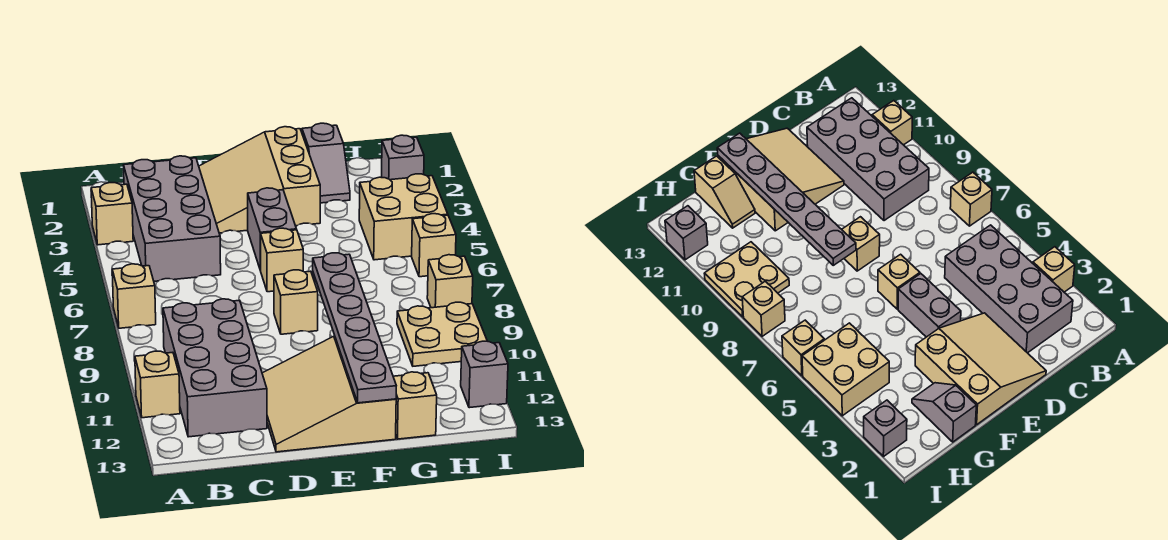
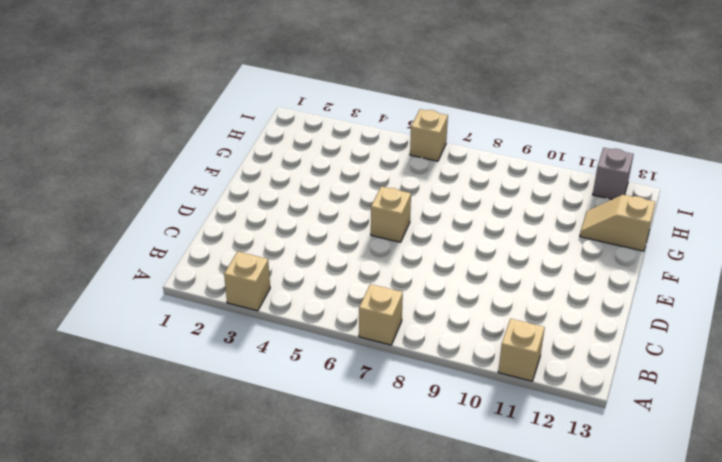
none -> grey brick B2:C5 level 1
none -> grey brick B9:C12 level 1
none -> tan slope D1:F3 level 1 top F

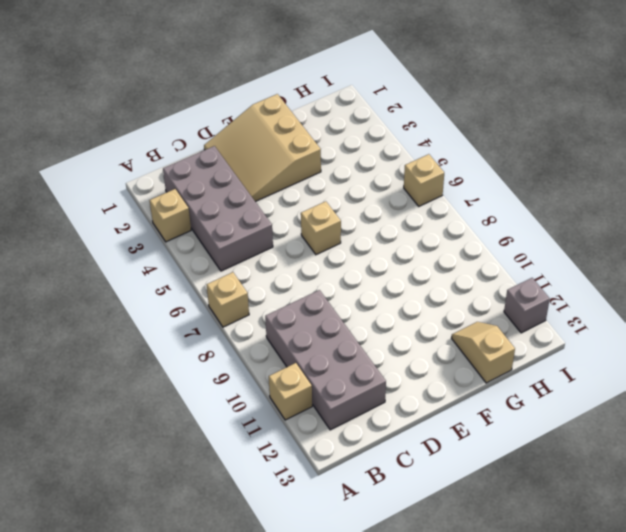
none -> tan slope D11:F13 level 1 top F
none -> grey brick E4:E5 level 1
none -> tan brick E8 level 1

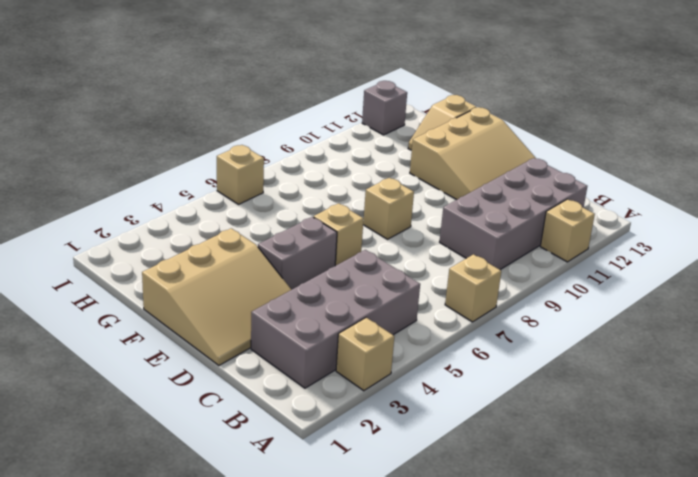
none -> grey slope G1:G2 level 1 top 1
none -> tan brick H4:I5 level 1
none -> tan plate H9:I10 level 1

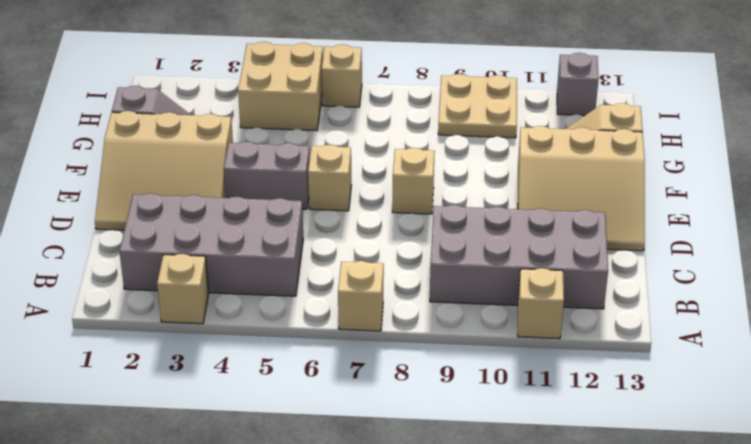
none -> grey brick I2 level 1
none -> tan brick I8 level 1
none -> grey plate F8:F13 level 2

